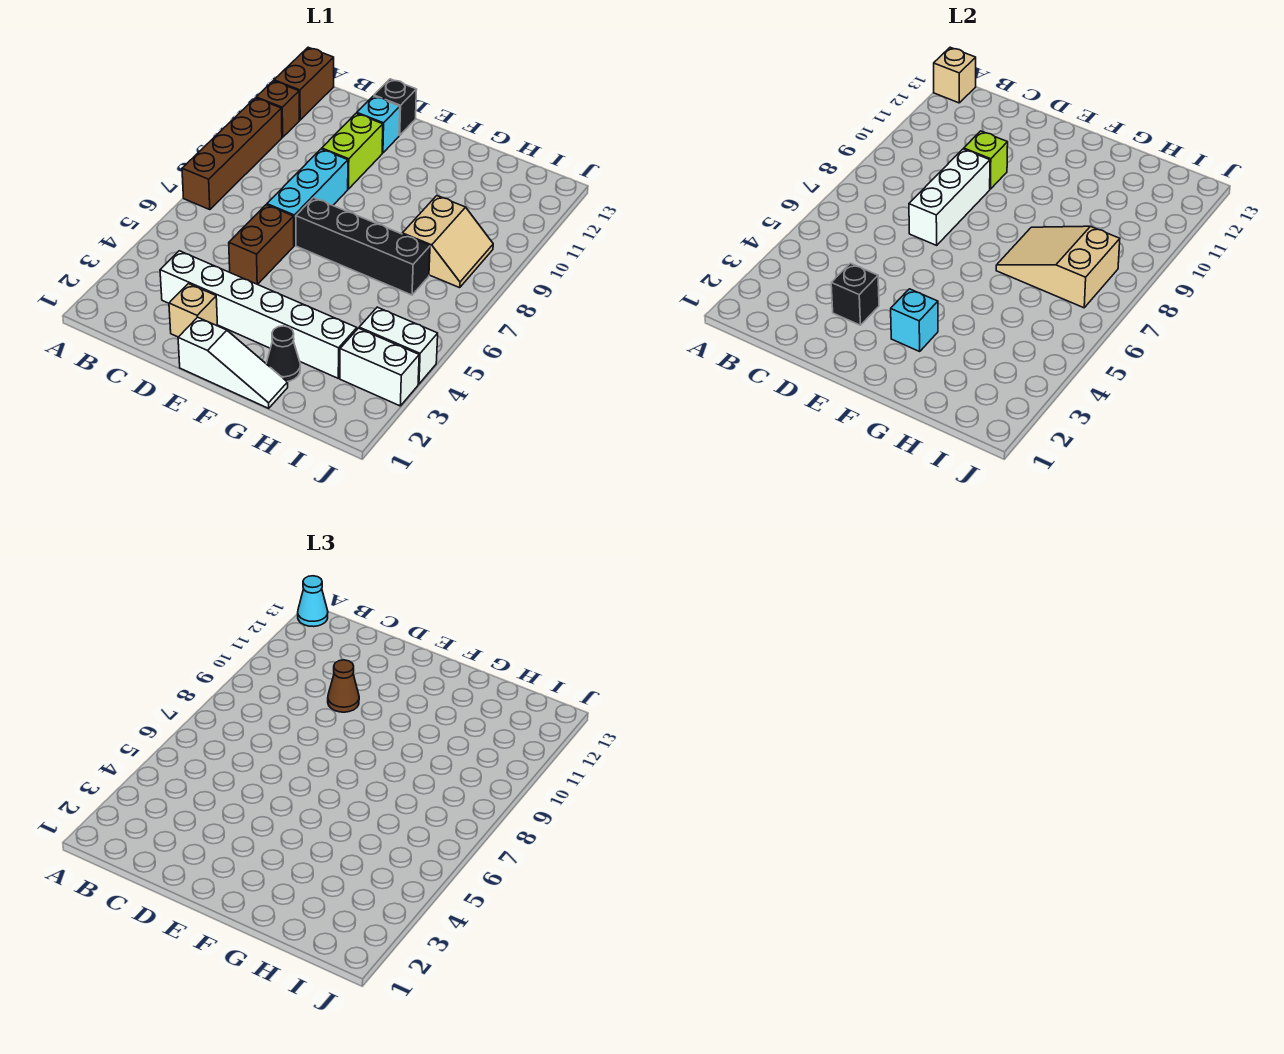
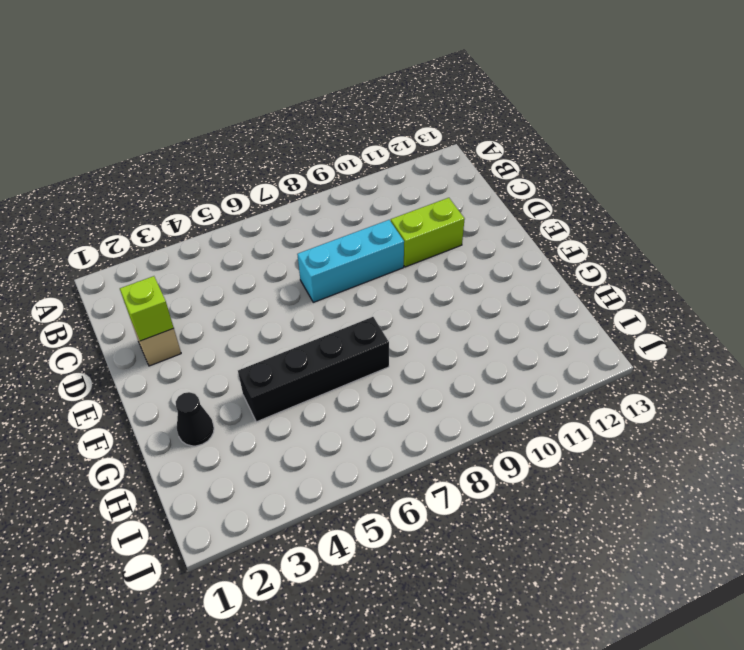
lime brick D2 level 2 -> lime brick D10 level 2
black brick G4:G7 level 1 -> black brick E7:H7 level 1
none -> brown brick A7:A10 level 1
none -> brown brick A11 level 1
none -> brown brick A12:A13 level 1

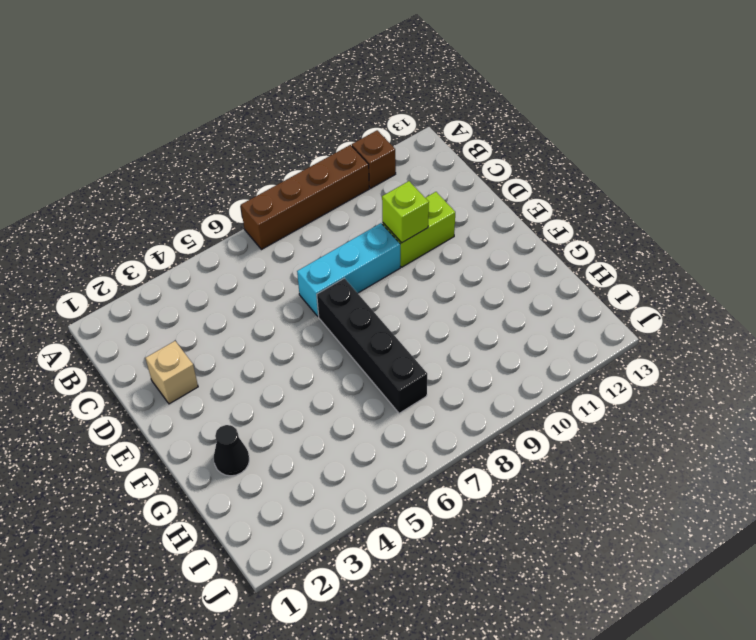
none -> brown brick A12:A13 level 1
none -> white brick C3:H3 level 1
none -> brown brick D5:D6 level 1

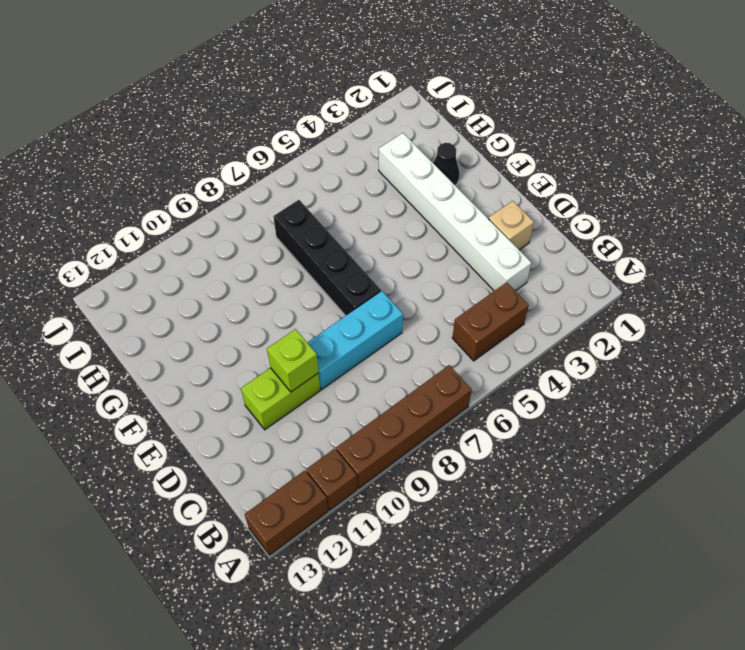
brown brick B4:B5 level 1 -> brown brick D5:D6 level 1
none -> cyan brick D12 level 1
none -> black brick D13 level 1
none -> white slope E1:G1 level 1 top E

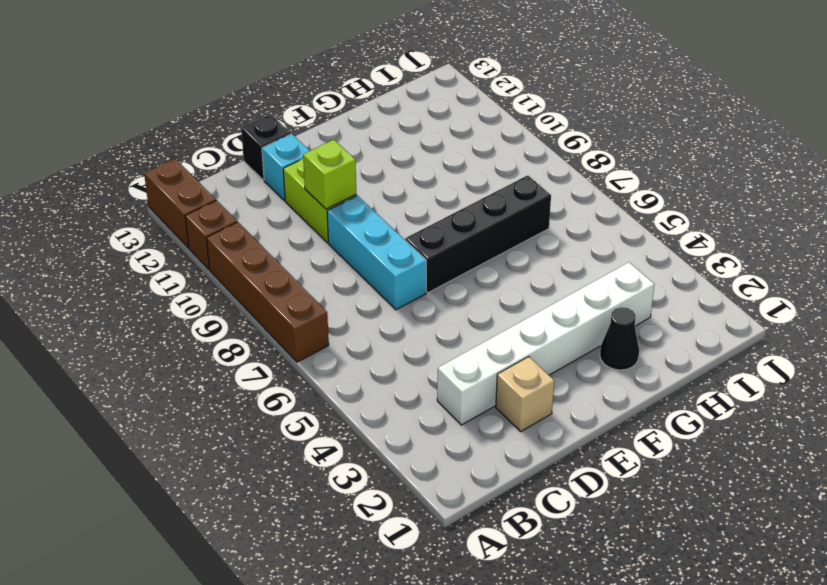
none -> brown brick D5:D6 level 1
none -> white slope E1:G1 level 1 top E
none -> tan slope H8:I9 level 1 top H

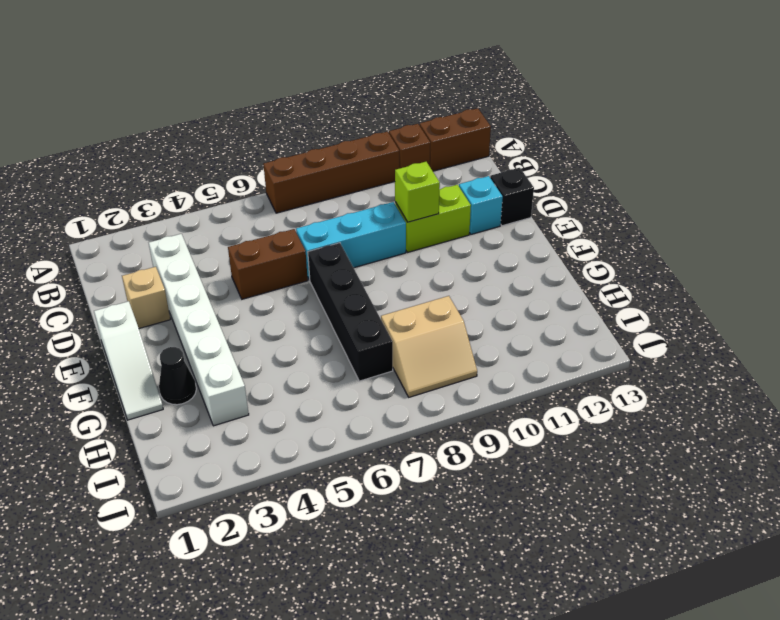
none -> white brick I3:J3 level 1
none -> white brick I4:J4 level 1
none -> tan brick A13 level 2

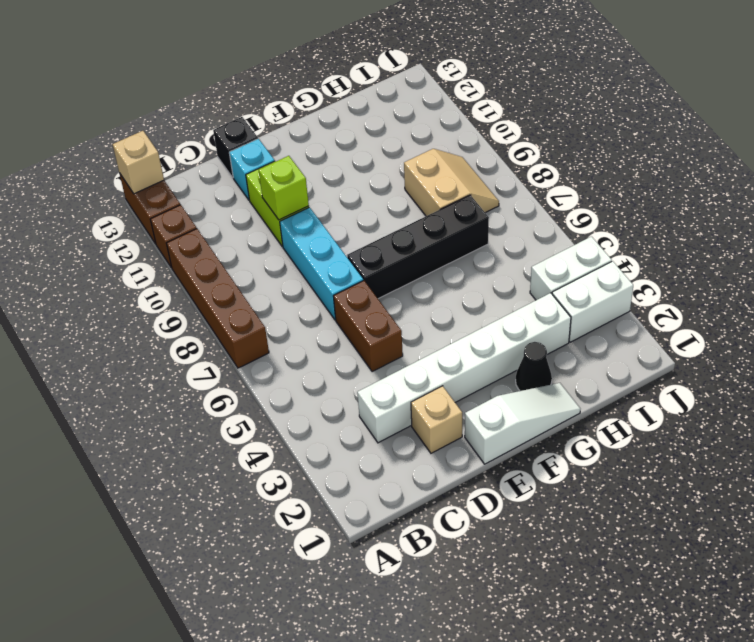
none -> black brick D3 level 2
none -> white brick D7:D9 level 2
none -> cyan brick F3 level 2

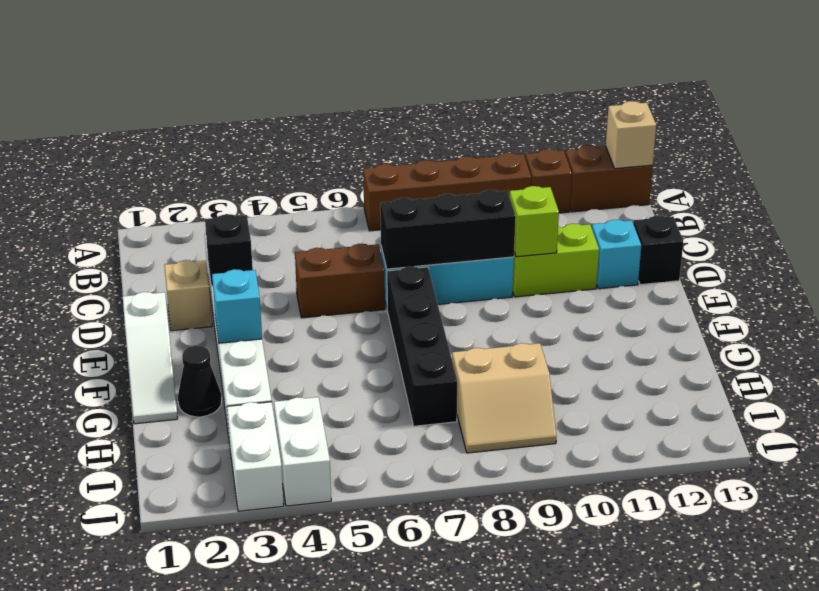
black brick D7:D9 level 2 -> white brick D7:D9 level 2
none -> tan slope G7:I8 level 2 top I
none -> cyan cone A13 level 3
none -> brown cone D10 level 3

